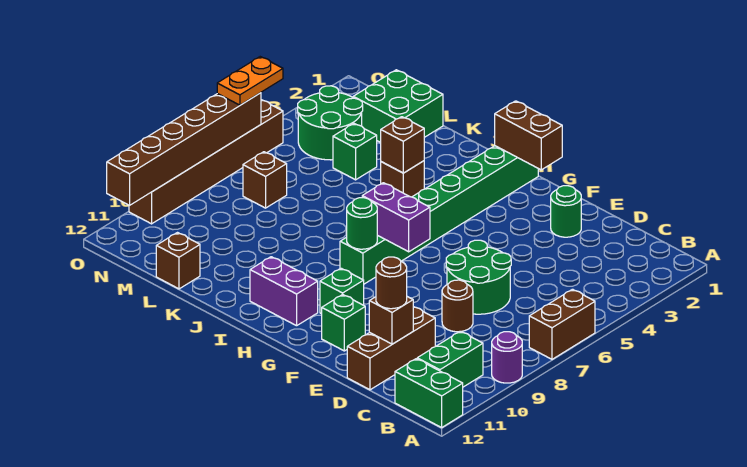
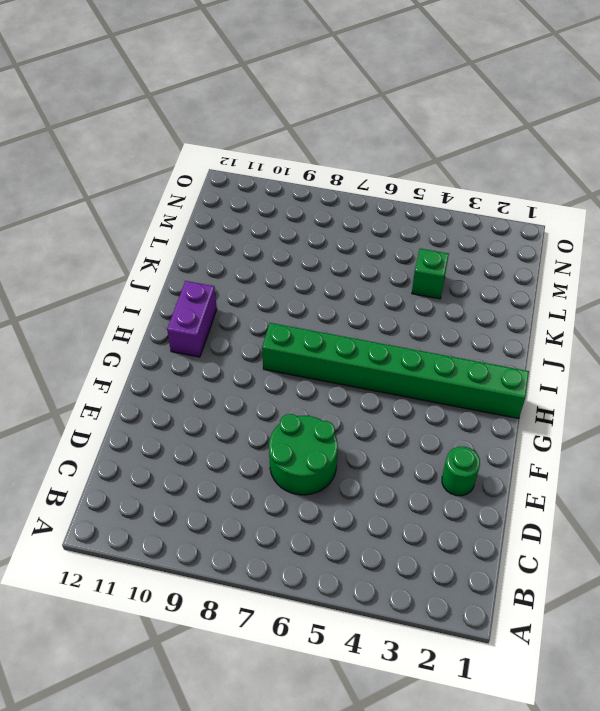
none -> brown brick A6:A7 level 1
none -> purple round brick A9 level 1
none -> green brick A12:B12 level 1

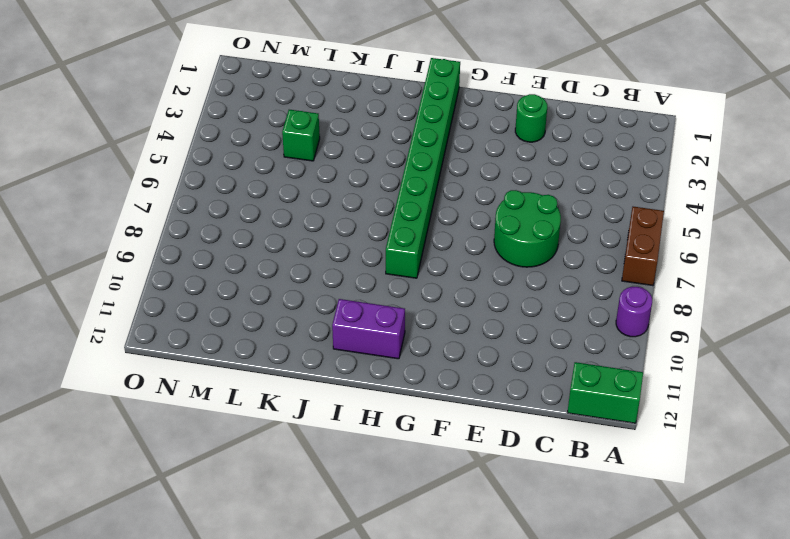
none -> green brick B10:B11 level 1
none -> brown round brick D8 level 1
none -> brown brick D10:D12 level 1

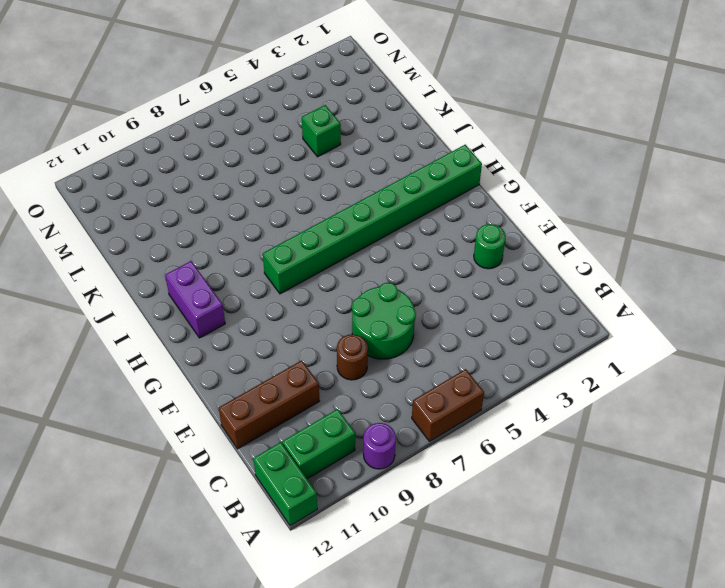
none -> green brick F11 level 1
none -> green brick G10 level 1
none -> brown brick J4 level 1

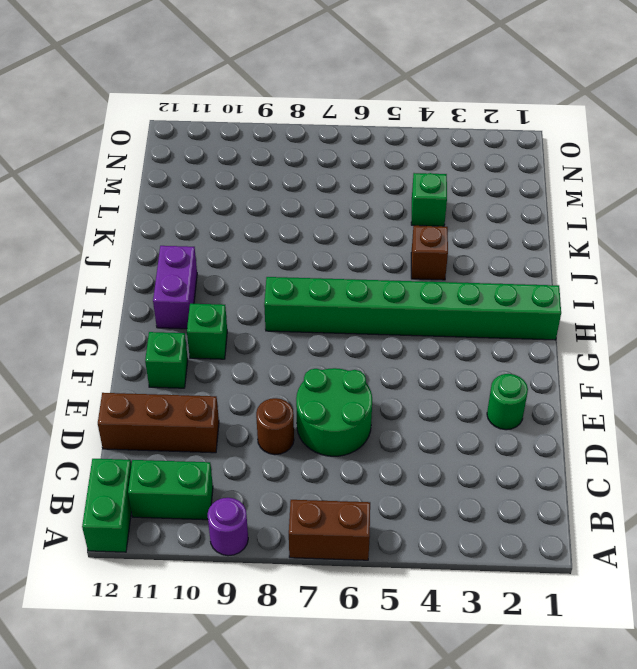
none -> green brick L1:M2 level 1
none -> brown brick L12 level 1
none -> green round brick M3:N4 level 1

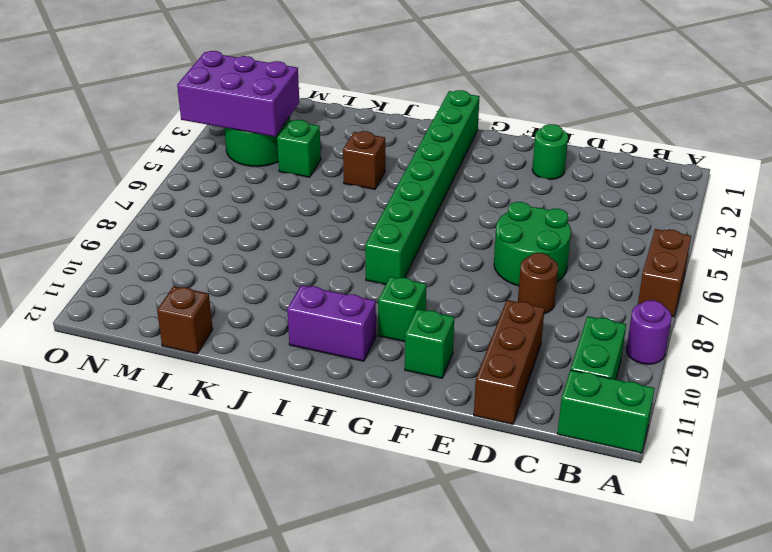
purple brick M3:O4 level 2 -> none
none -> green brick L1:M2 level 1
none -> brown brick M7 level 1
none -> brown brick O5:O10 level 1

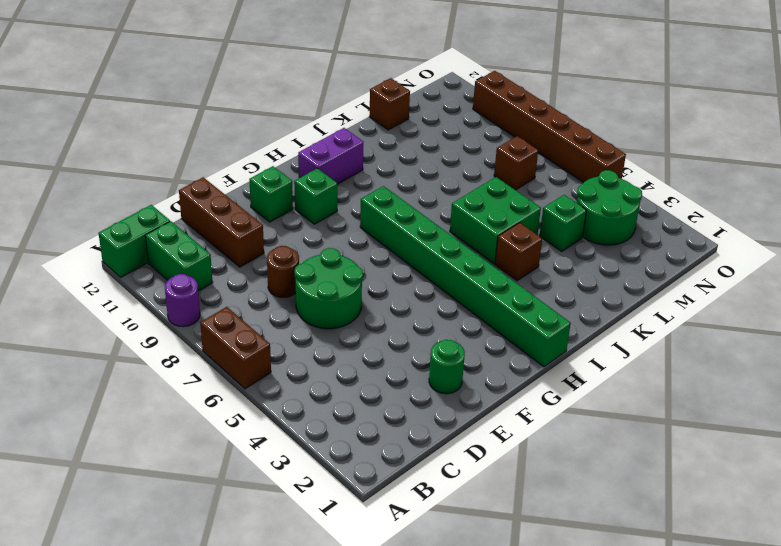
green brick J5:K6 level 1 -> green brick L1:M2 level 1
none -> brown brick D11 level 2
none -> brown brick G1:H1 level 2
none -> purple brick G7:H7 level 2

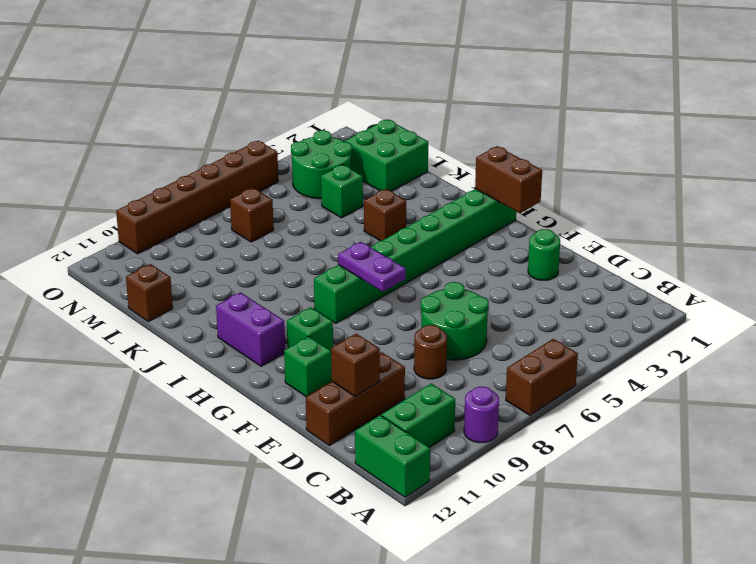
purple plate G7:H7 level 2 -> purple brick G7:H7 level 2
none -> green round brick H8 level 2
none -> brown brick J4 level 2
none -> brown brick O6:O11 level 2

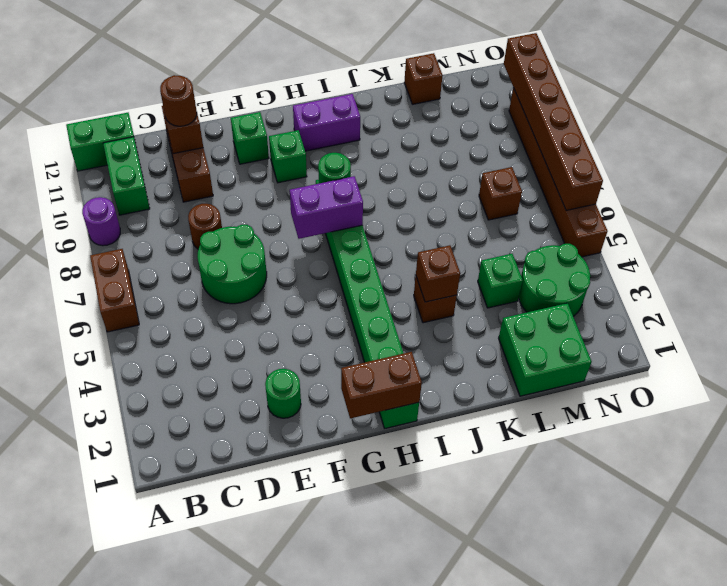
none -> orange plate O5:O6 level 3

